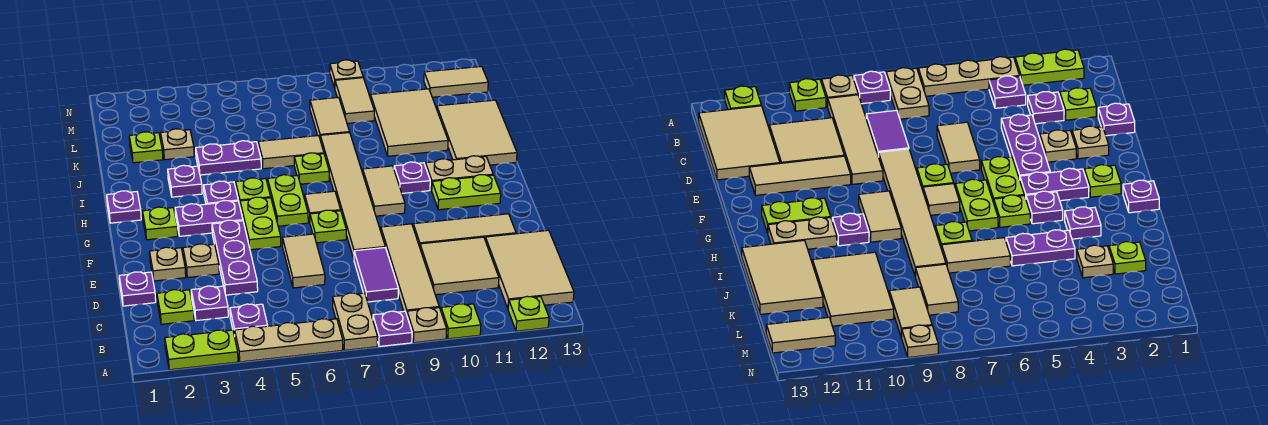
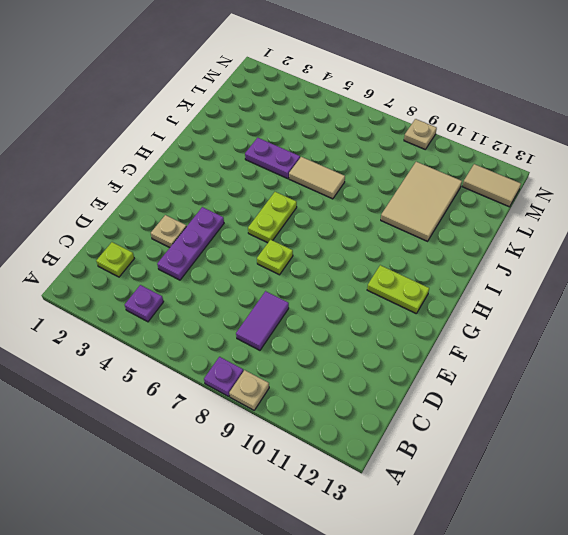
none -> lime plate A2:A3 level 1
none -> tan plate A4:A6 level 1
none -> tan plate A7:B7 level 1
none -> lime plate A10 level 1

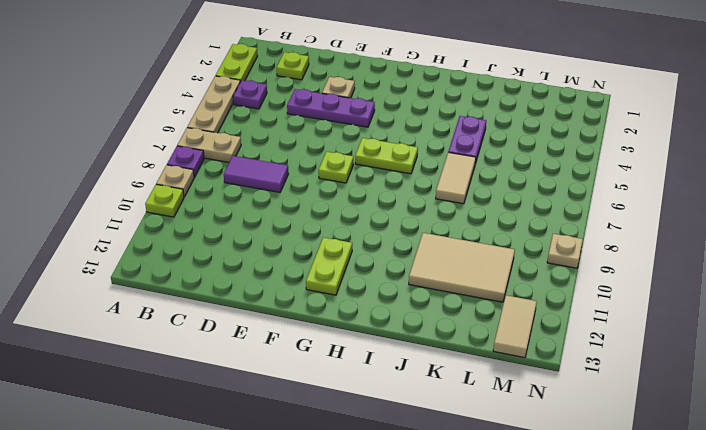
none -> lime plate A12 level 1
none -> tan tile B9:E9 level 1
none -> tan tile B12:D13 level 1
none -> purple plate C3 level 1

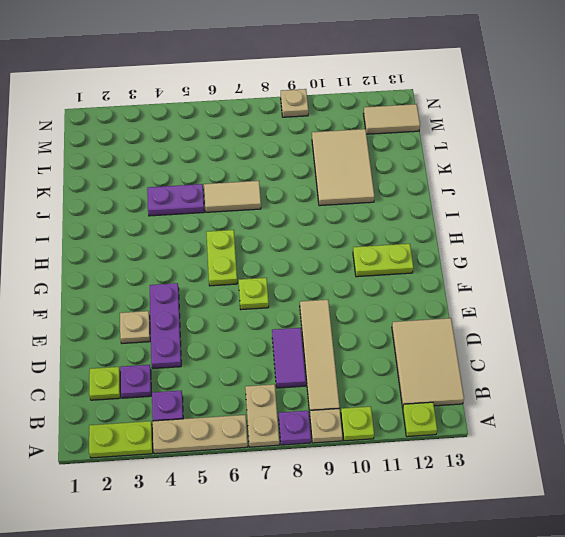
none -> tan tile C10:D11 level 1
none -> purple plate D1 level 1
none -> tan tile D6:E6 level 1
none -> tan plate E2 level 1

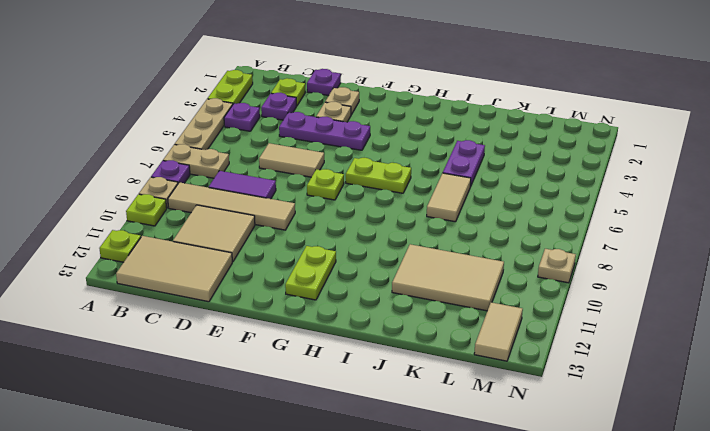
none -> tan tile E8:J8 level 1
none -> tan tile E10:E12 level 1
none -> lime plate F5:G5 level 1
none -> lime plate G2 level 1

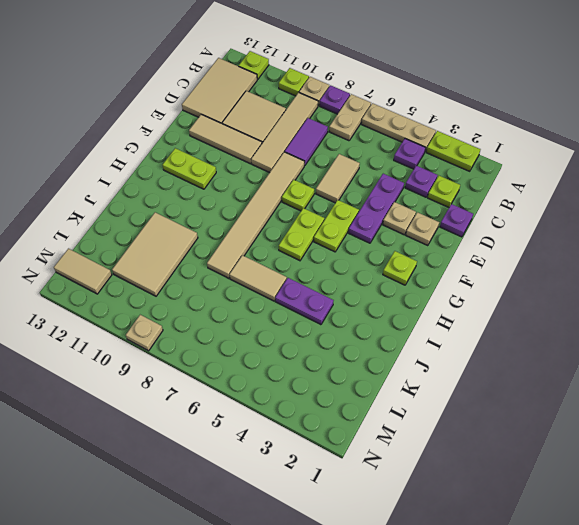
none -> purple plate G3:G4 level 1
none -> tan tile G7 level 1
none -> tan tile G9:H9 level 1
none -> purple plate H1 level 1

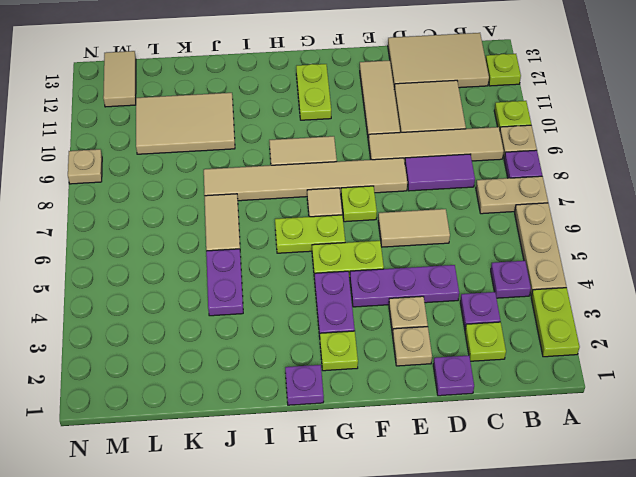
none -> purple plate H4 level 1
none -> lime plate H5 level 1
none -> purple plate H10 level 1
none -> tan plate H11:H12 level 1

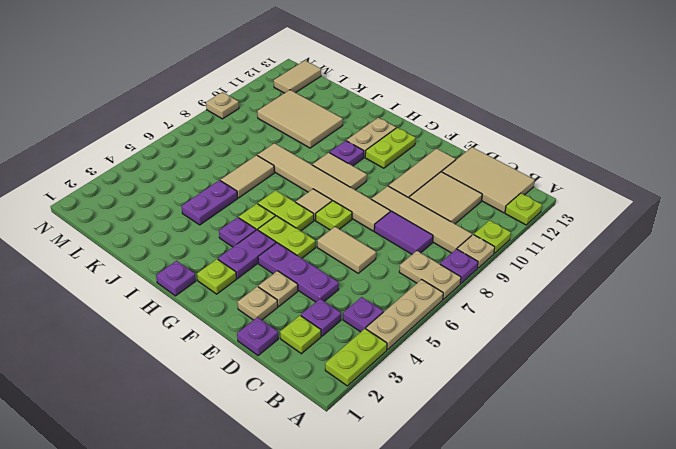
none -> purple plate I3 level 1
none -> lime plate I7 level 1
none -> tan tile I12:K13 level 1
none -> lime plate K2 level 1

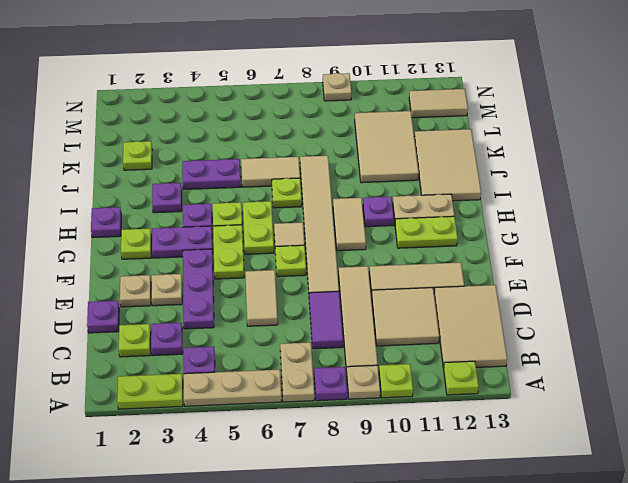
none -> tan plate K3 level 1
none -> tan tile K8:L8 level 1
none -> tan tile L9:M9 level 1

